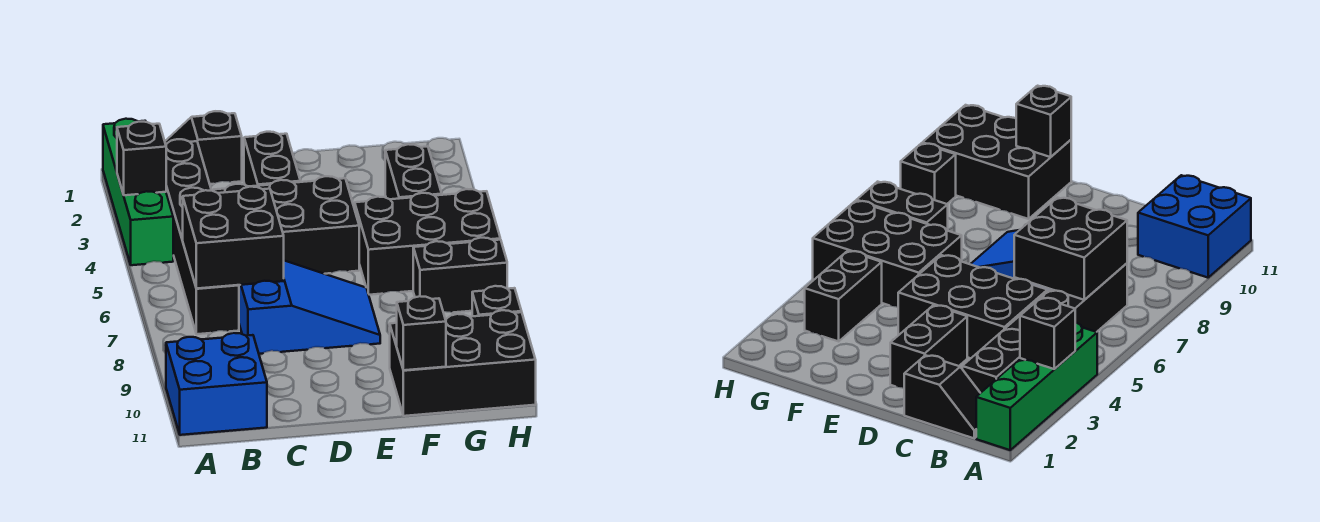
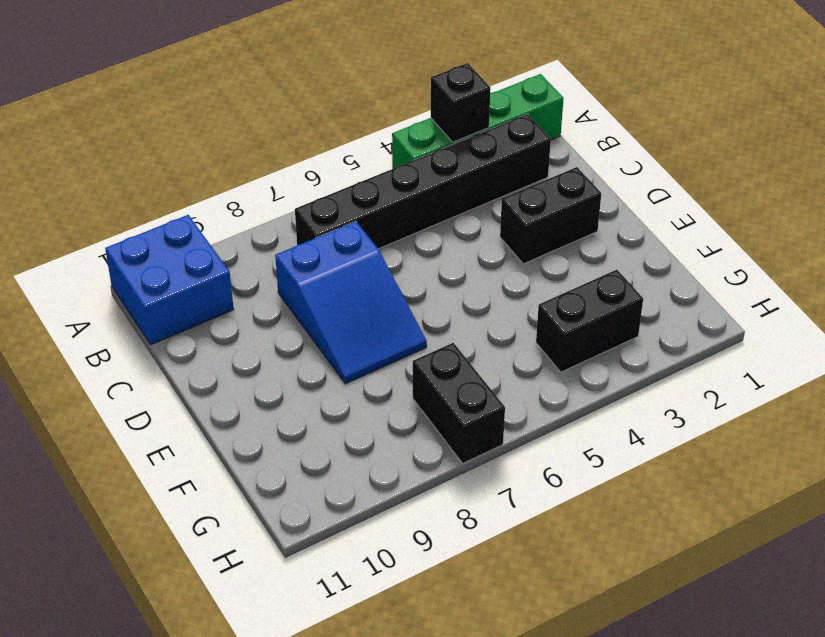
none -> black slope B1:C1 level 1 top C
none -> black brick C4:E5 level 1
none -> black brick F5:H6 level 1

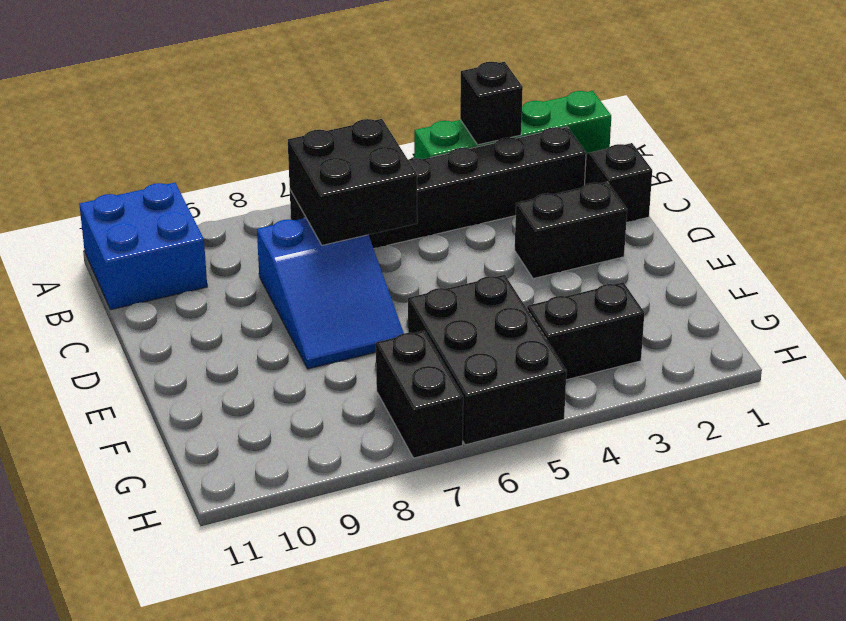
none -> black brick C4:E5 level 1
none -> black brick F10:H11 level 1
none -> black brick H9 level 1

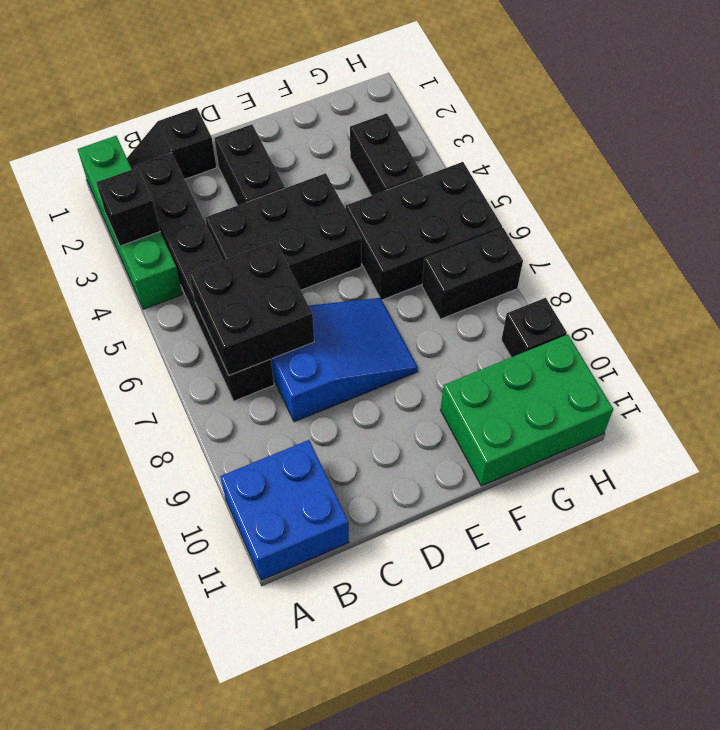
green brick F10:H11 level 1 -> black brick F10:H11 level 1
none -> black brick F11 level 2

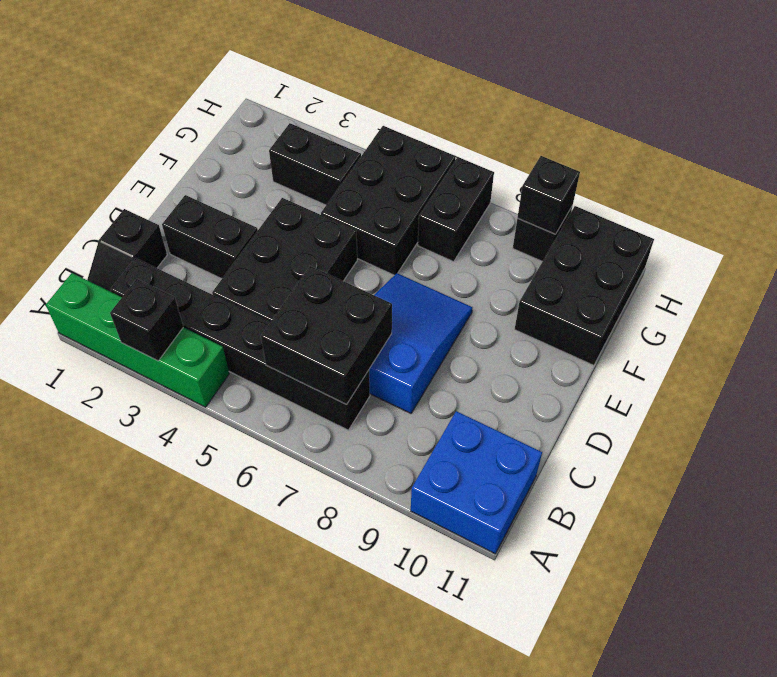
black brick H9 level 2 -> black brick F11 level 2

